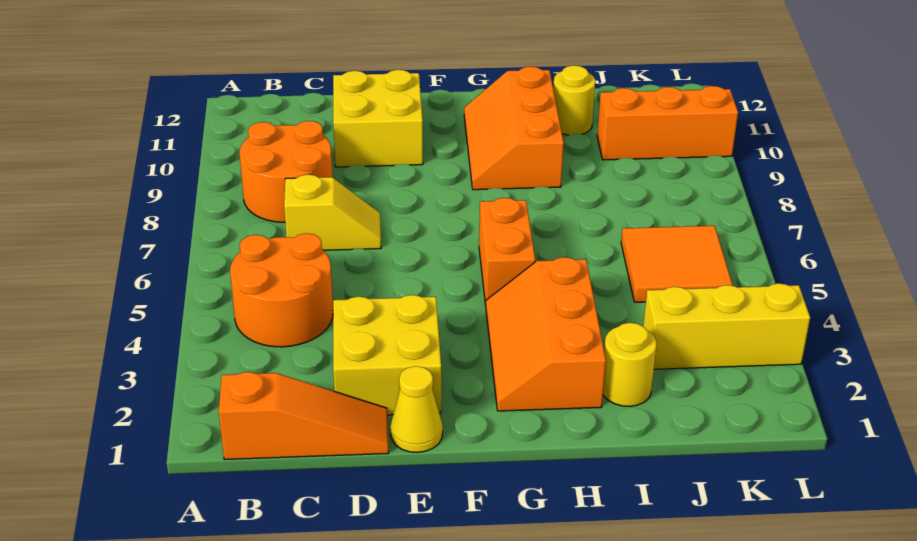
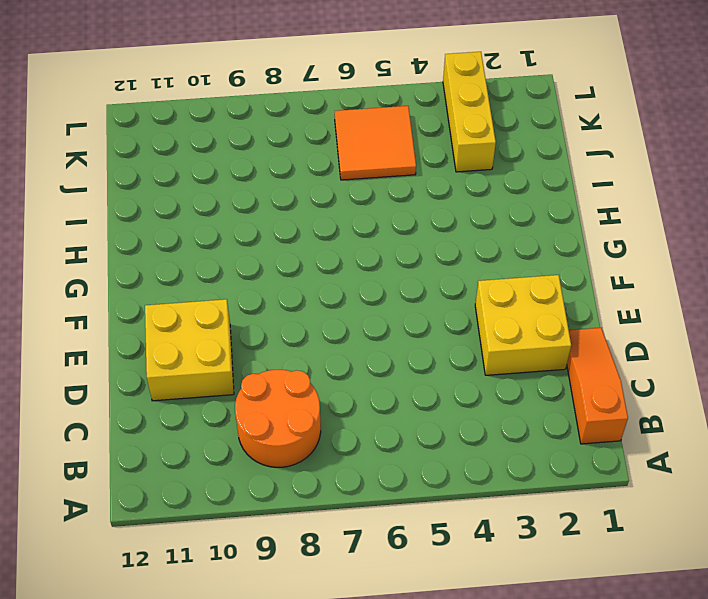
none -> orange round brick B4:C5 level 1
none -> yellow slope C7:D7 level 1 top C
none -> yellow cone E1 level 1

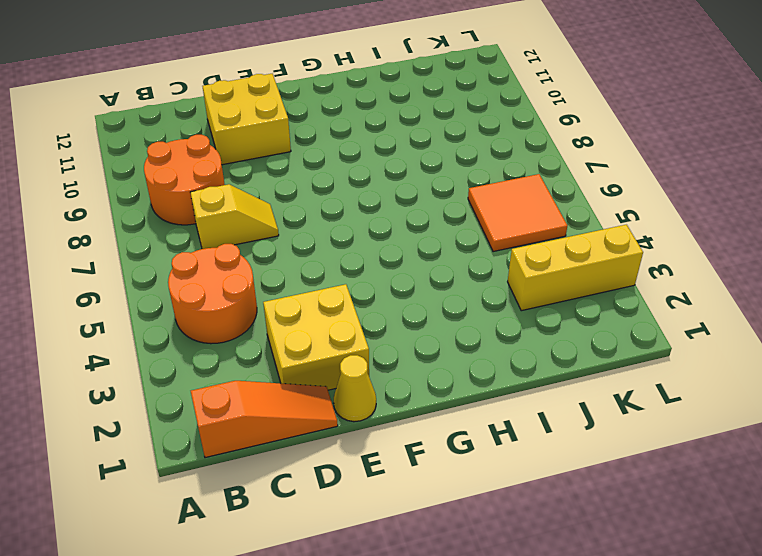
none -> orange slope G2:H4 level 1 top H
none -> orange brick G5:G6 level 1
none -> orange slope G9:H11 level 1 top H

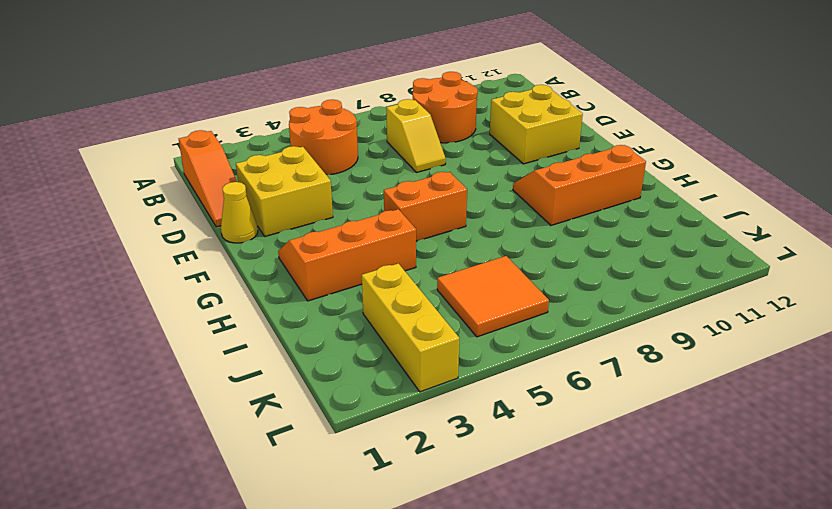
none -> yellow round brick I2 level 1
none -> yellow round brick I11 level 1
none -> orange brick J10:L10 level 1

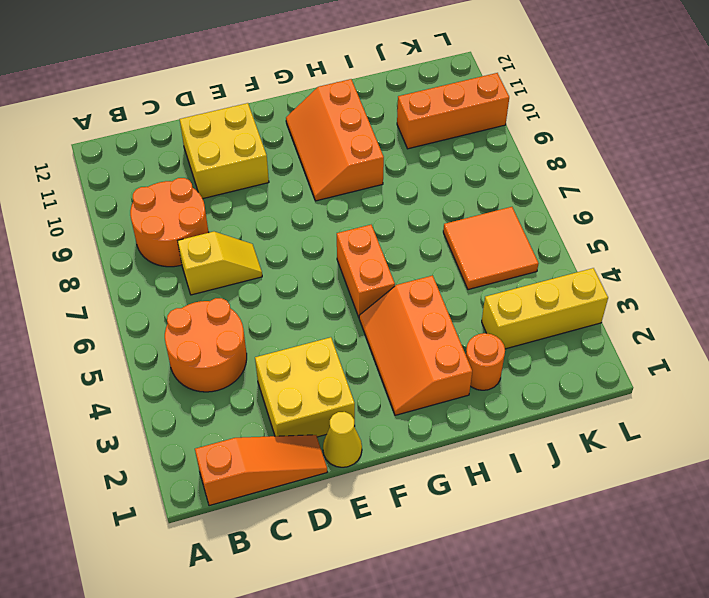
orange round brick I2 level 1 -> yellow round brick I2 level 1
none -> yellow round brick I11 level 1

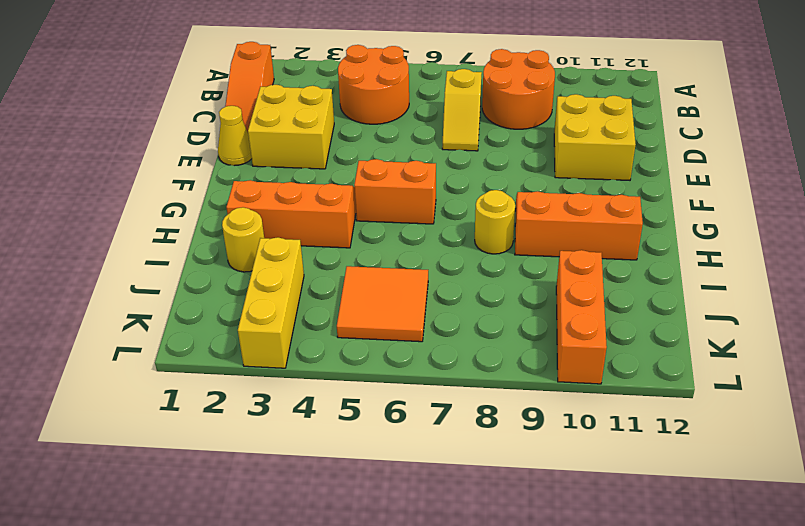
yellow round brick H8 level 1 -> yellow round brick I11 level 1

